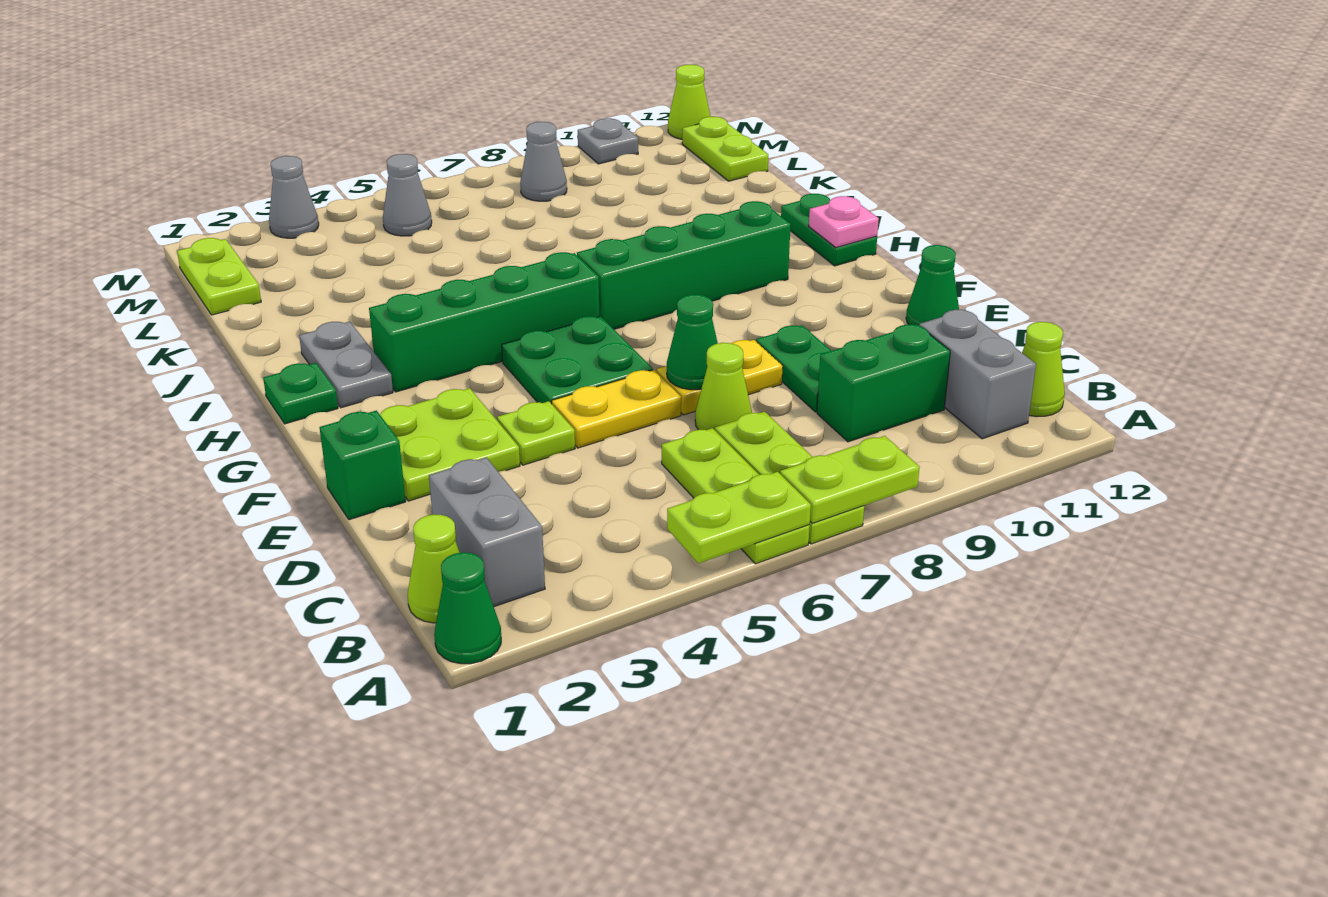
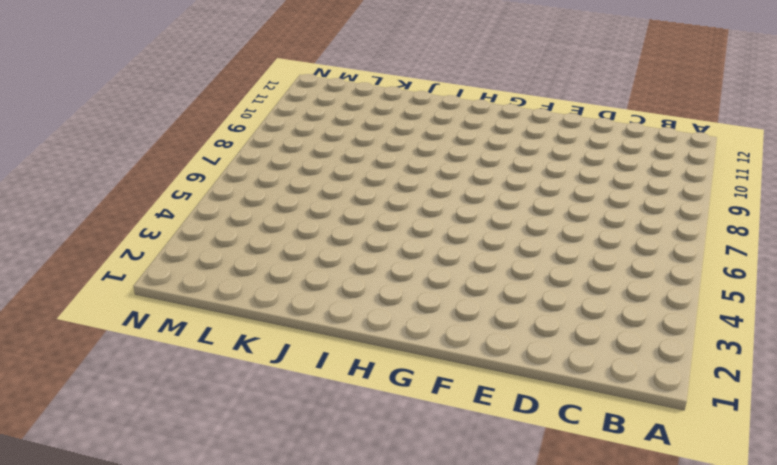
none -> green cone A1 level 1
none -> lime plate A6:C6 level 1
none -> lime plate A7:C7 level 1
none -> lime cone B1 level 1

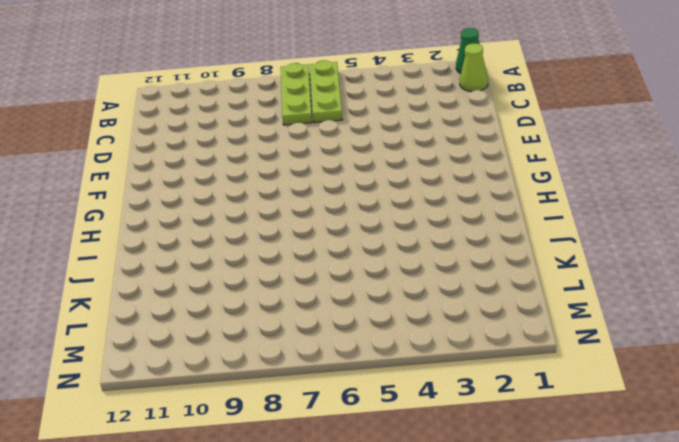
none -> grey brick B2:C2 level 1
none -> grey brick B11:C11 level 1
none -> lime cone B12 level 1
none -> green brick C9:C10 level 1

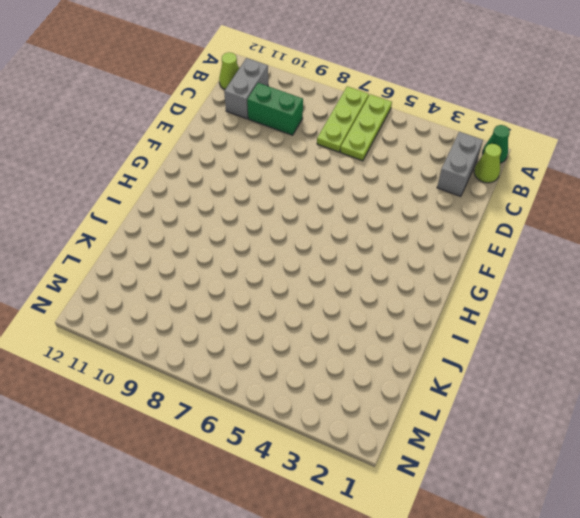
none -> lime cone D7 level 1
none -> green plate D9:E9 level 1
none -> green brick E1 level 1
none -> lime plate E2:F3 level 1

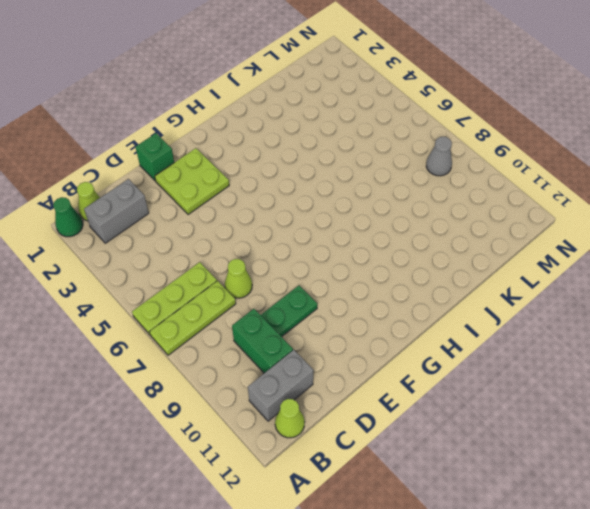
none -> lime plate E4 level 1
none -> yellow plate E5:E6 level 1
none -> yellow plate E7:E8 level 1
none -> green cone E12 level 1

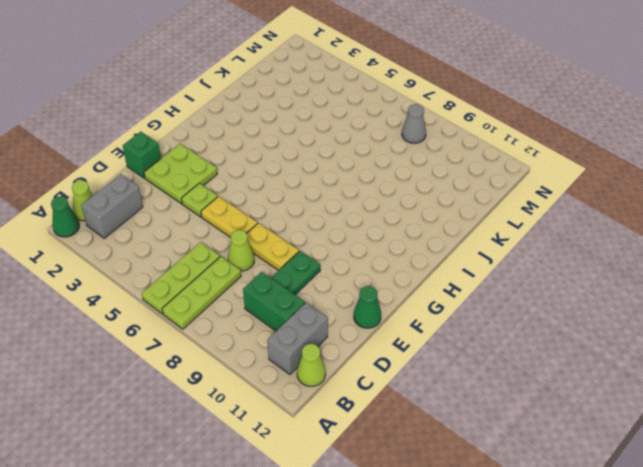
none -> green plate F5:G6 level 1
none -> green plate H1 level 1
none -> grey plate H2:I2 level 1
none -> green brick H3:H6 level 1

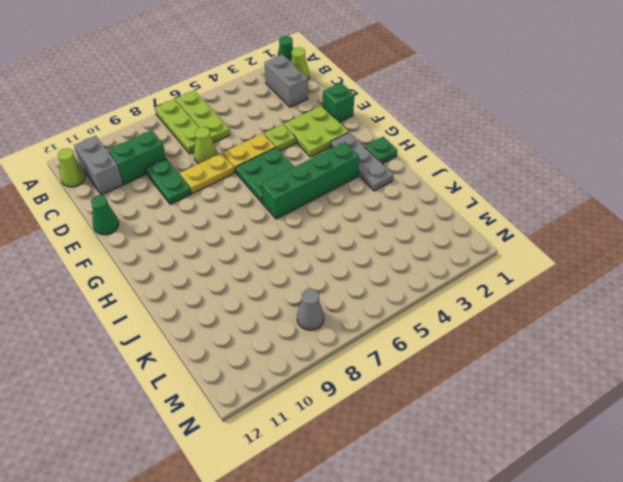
grey plate G2:I2 level 1 -> grey plate H2:I2 level 1
none -> green brick H7:H10 level 1
none -> green plate H12:I12 level 1
none -> lime plate L1:M1 level 1
none -> lime plate L12:M12 level 1

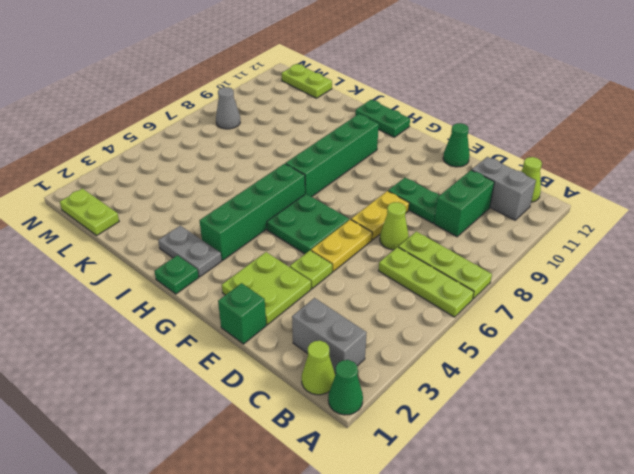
none -> grey cone M5 level 1
none -> grey cone N3 level 1
none -> grey plate N10 level 1
none -> lime cone N12 level 1

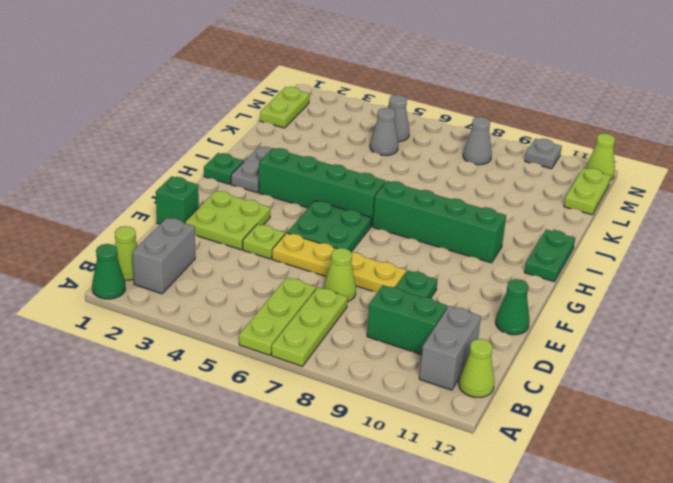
grey cone L5 level 1 -> grey cone N3 level 1
none -> lime plate A5:A6 level 2
none -> lime plate A7:A8 level 2
none -> green cone E7 level 2
none -> pink plate H12 level 2

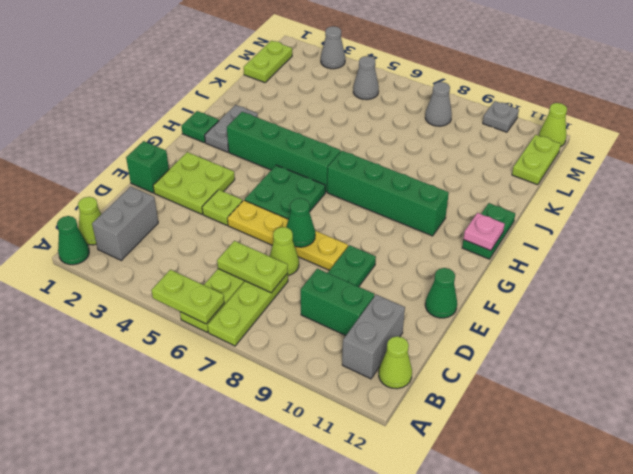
lime plate C6:C7 level 2 -> lime plate A7:A8 level 2

